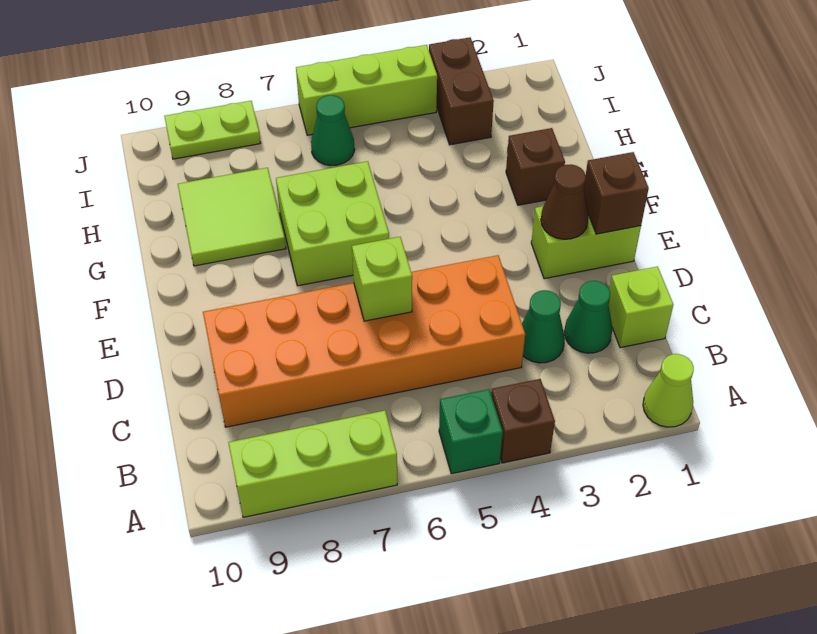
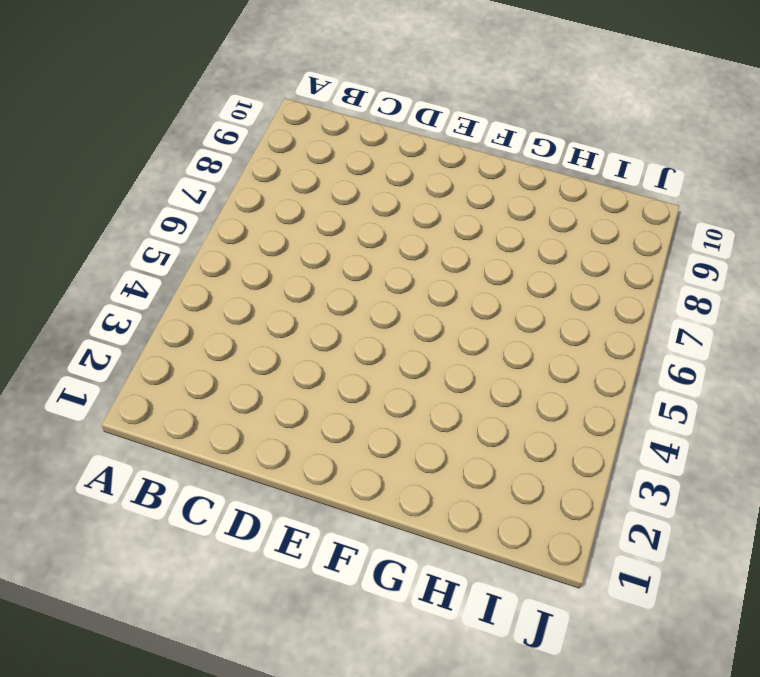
none -> lime cone A1 level 1
none -> brown brick A4 level 1
none -> green brick A5 level 1

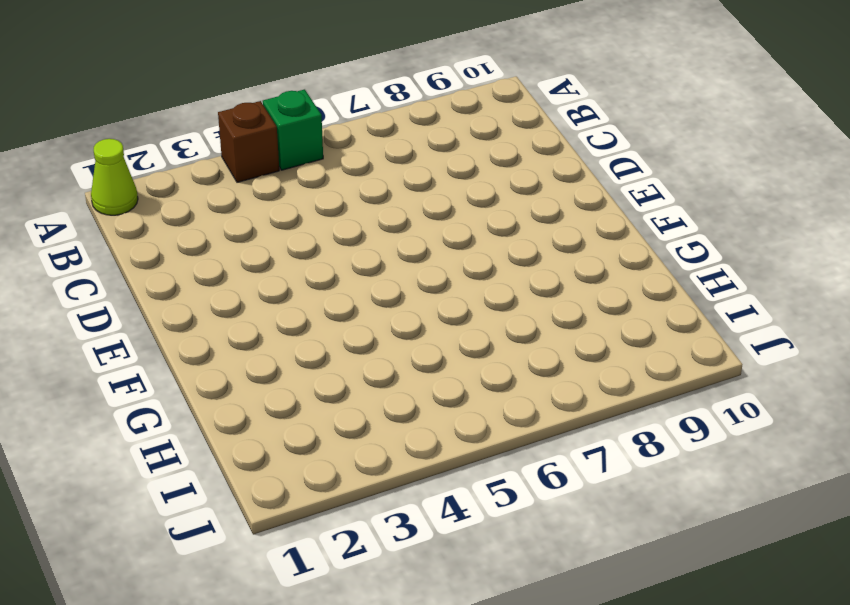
none -> lime brick A7:A9 level 1
none -> lime brick C1 level 1
none -> green cone C2 level 1

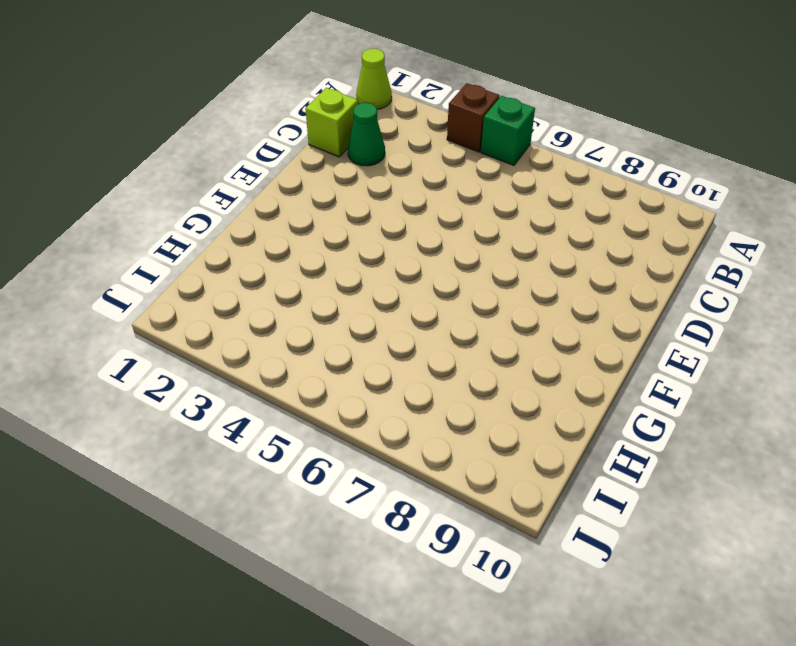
none -> lime brick A7:A9 level 1
none -> green cone C3 level 1
none -> orange brick C4:D9 level 1

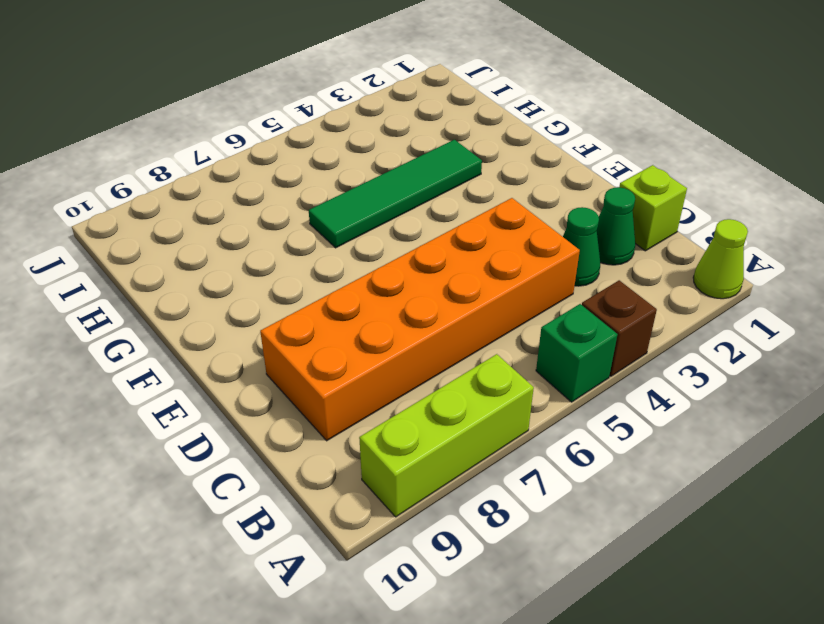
green tile G3:G6 level 1 -> lime brick F6:G7 level 1
none -> lime brick E1:E2 level 1
none -> brown brick G2 level 1
none -> lime tile G8:H9 level 1

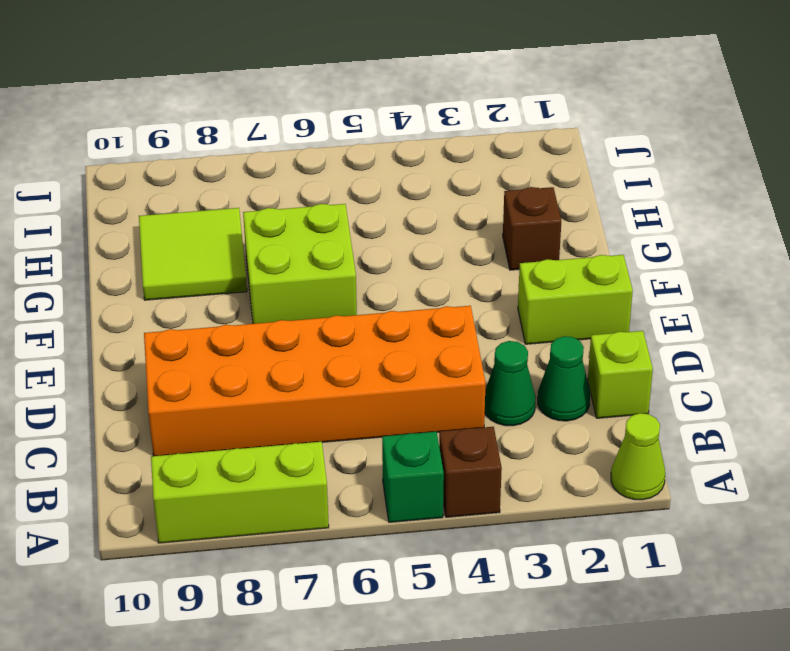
none -> brown brick I3:J3 level 1
none -> green cone I6 level 1
none -> lime brick J4:J6 level 1

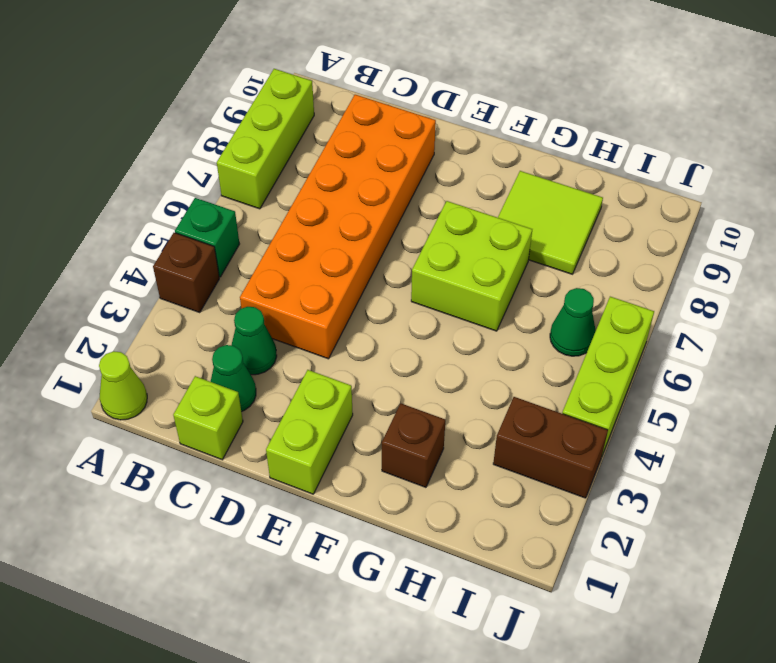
none -> lime plate J8:J9 level 1
none -> lime brick D6 level 2
none -> brown brick E1 level 2

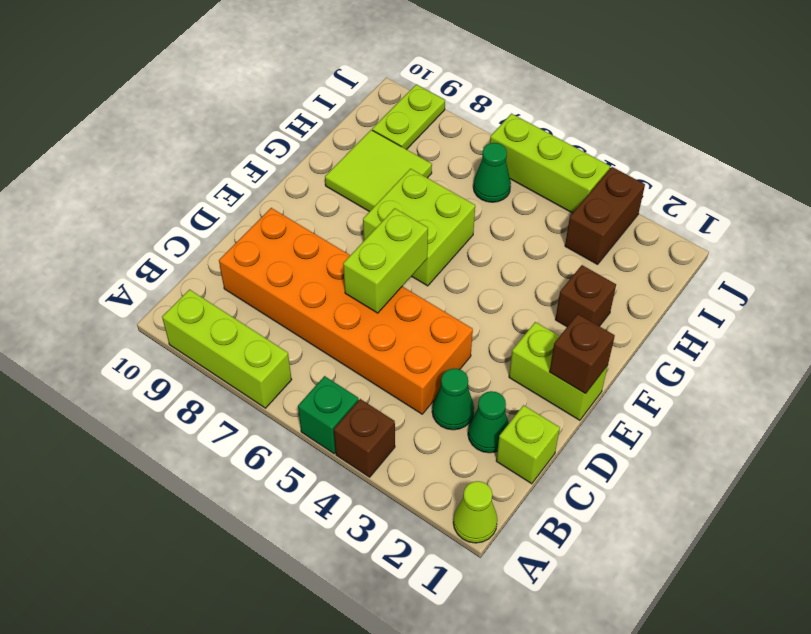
lime brick D6:E6 level 2 -> lime brick D6 level 2
lime plate I9:J9 level 1 -> lime plate J8:J9 level 1
none -> brown cone E2 level 2

